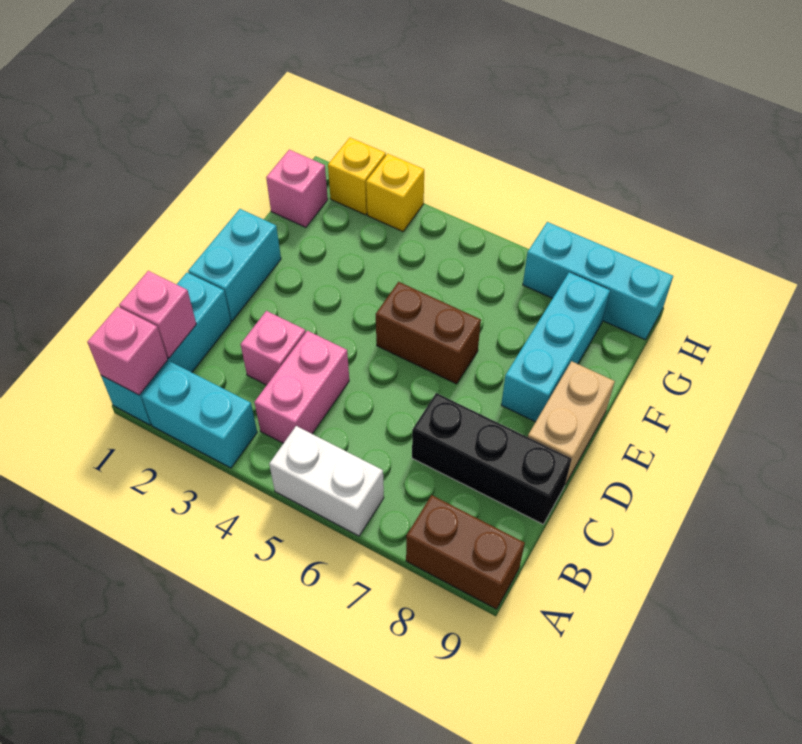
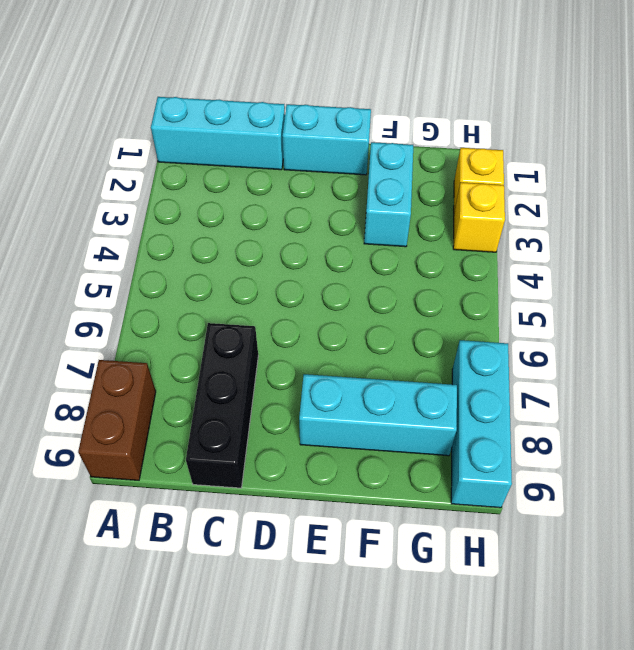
cyan brick F2:F3 level 1 -> cyan brick A2:A3 level 1
none -> white brick A5:A6 level 1
none -> pink brick B4:C4 level 1
none -> pink brick C3 level 1

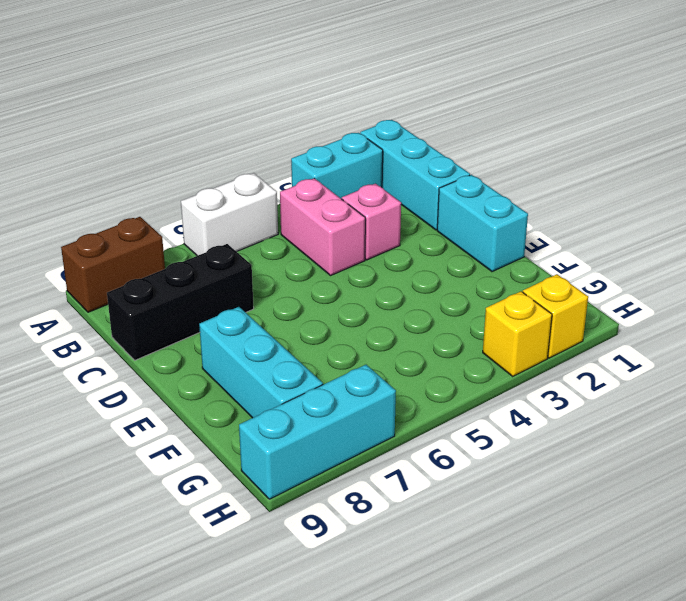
none -> tan brick D9:E9 level 1
none -> brown brick E5:E6 level 1
none -> pink brick G1 level 1

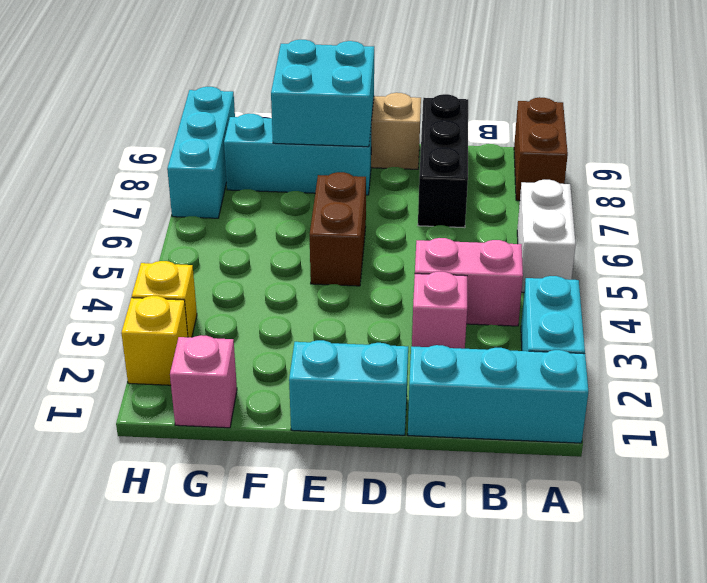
cyan brick E8:F9 level 2 -> none
none -> pink brick A1 level 2
none -> pink brick B1 level 2

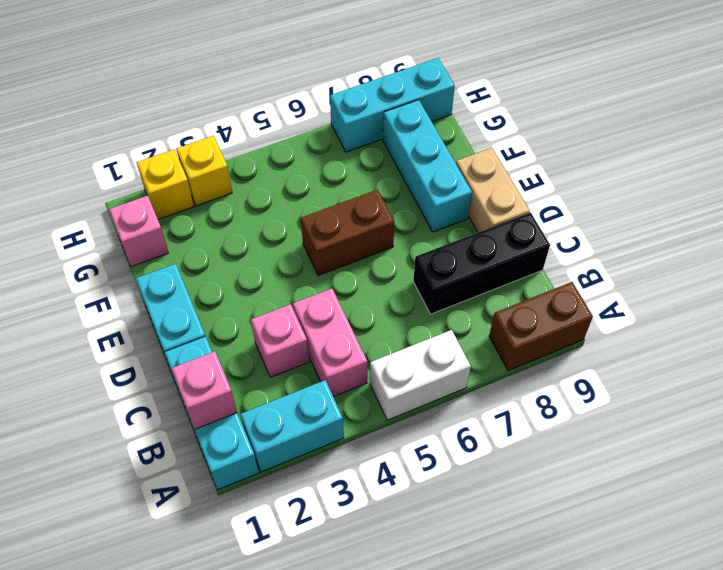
none -> pink brick A1 level 2

